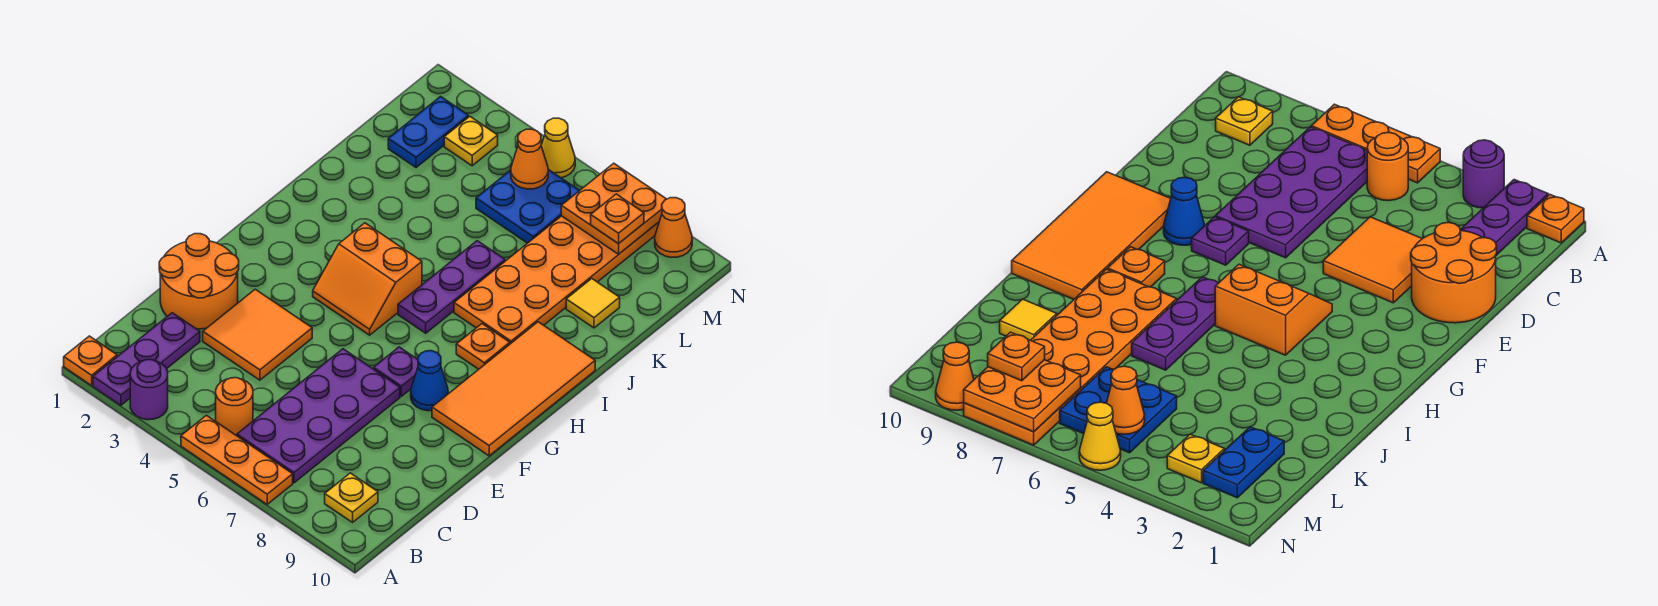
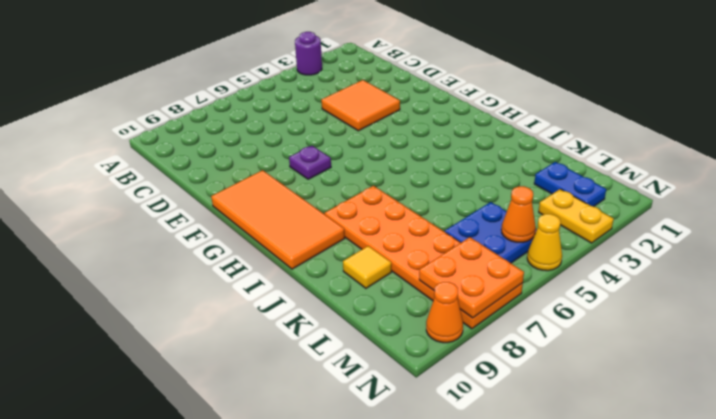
yellow plate M3:N3 level 1 -> yellow plate M3 level 1
none -> orange plate A1 level 1
none -> purple plate A2:C2 level 1
none -> orange plate A5:A7 level 1

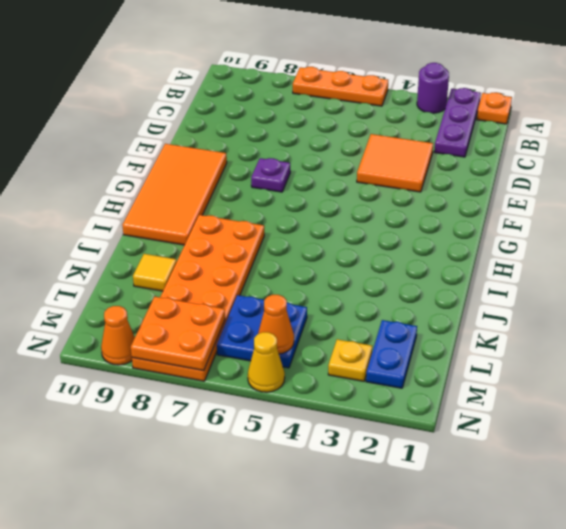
none -> orange round brick B5 level 1
none -> purple plate B6:E7 level 1
none -> yellow plate B9 level 1

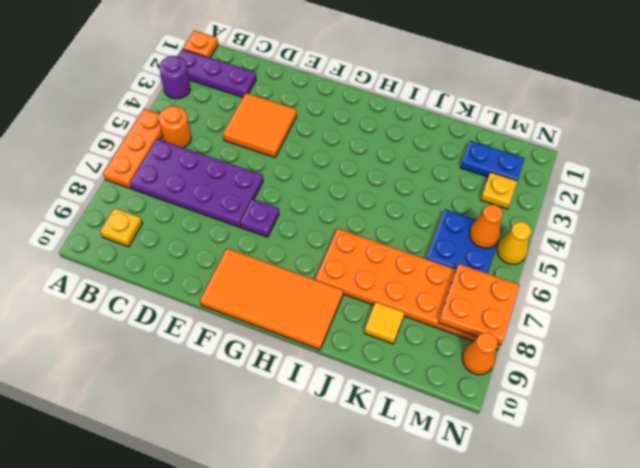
none -> orange round brick D1:E2 level 1
none -> blue cone F8 level 1
none -> orange slope G4:H5 level 1 top H

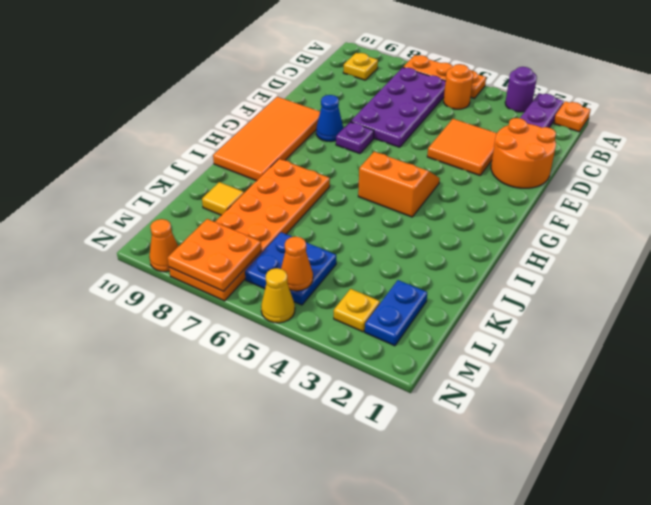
none -> purple plate H6:J6 level 1
none -> orange plate H8 level 1
none -> orange plate M8 level 3

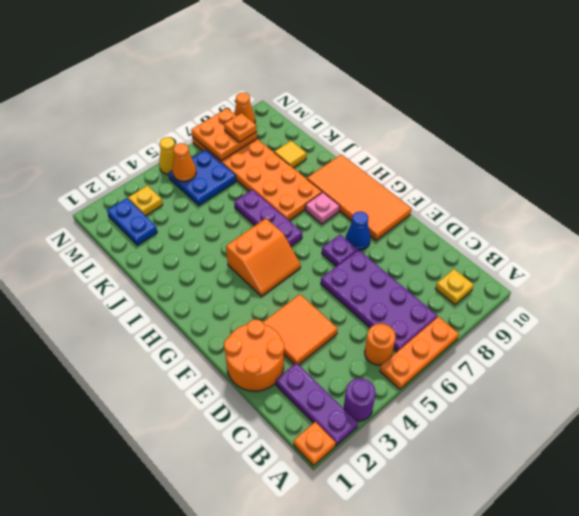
pink plate H8 level 1 -> orange plate H8 level 1

